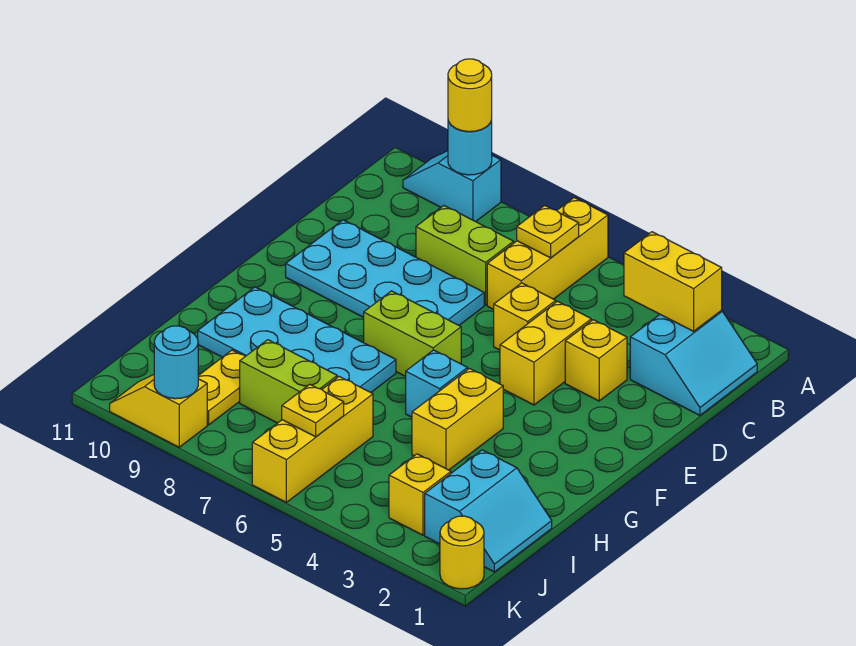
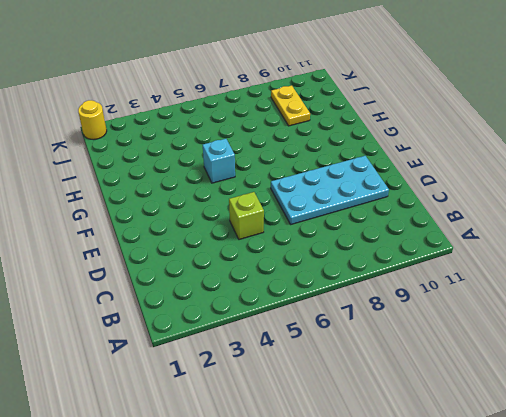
lime brick D5 level 1 -> yellow brick D5 level 1
none -> yellow brick A6:C6 level 1
none -> cyan slope A9:A10 level 1 top 9
none -> cyan slope B1:C2 level 1 top 2

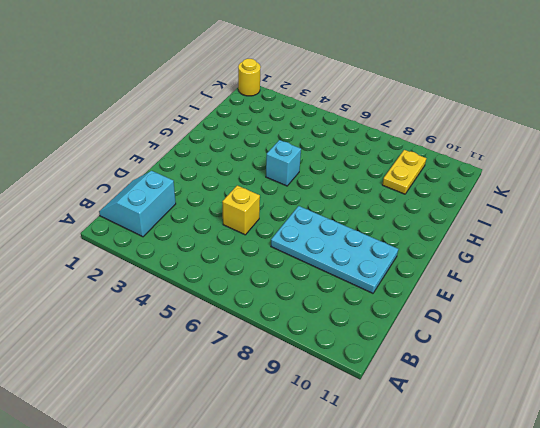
none -> yellow brick A6:C6 level 1
none -> cyan slope A9:A10 level 1 top 9
none -> lime brick C7:C8 level 1

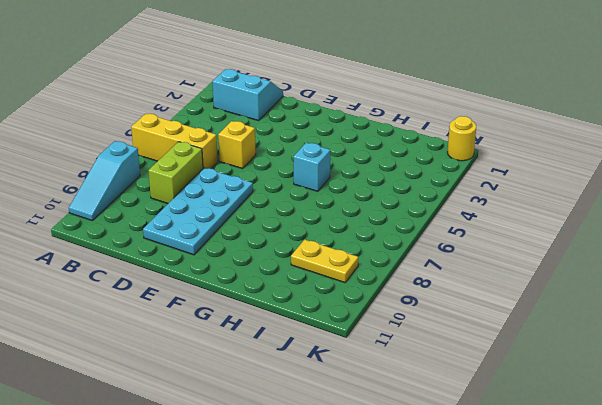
cyan slope A8:A10 level 1 top 8 -> cyan slope A9:A10 level 1 top 9
none -> yellow brick D3 level 1
none -> yellow brick D4:E4 level 1
none -> lime brick F6:F7 level 1

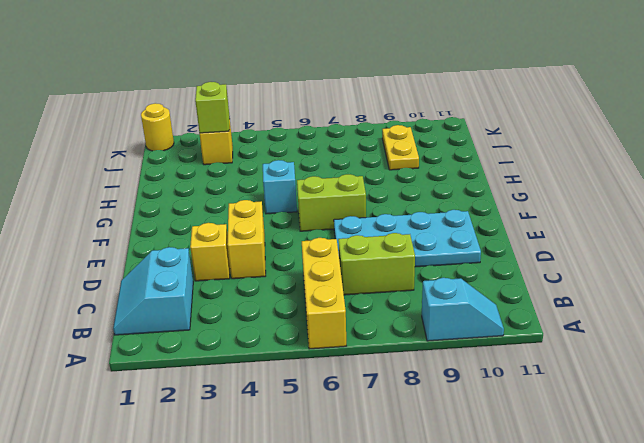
lime brick J3 level 2 -> none
none -> yellow brick D5 level 1
none -> yellow brick G4:H4 level 1
none -> cyan plate G7:H10 level 1

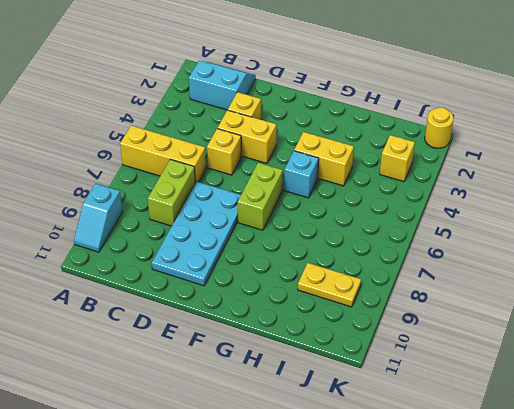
none -> cyan plate G7:H10 level 1
none -> cyan slope I1:J2 level 1 top 2
none -> yellow brick I6:K6 level 1

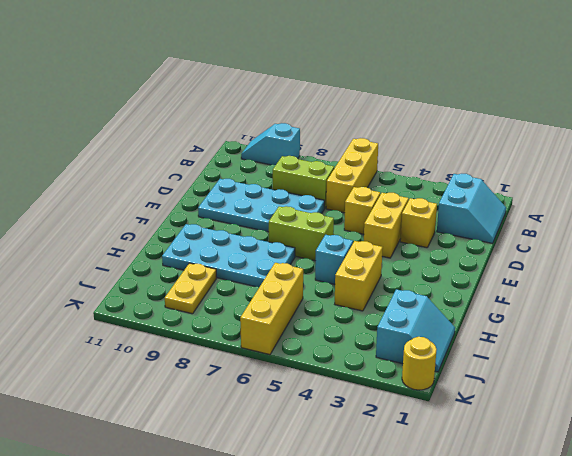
none -> lime brick I7:I8 level 1
none -> yellow brick J3 level 1
none -> yellow slope K9:K10 level 1 top 9

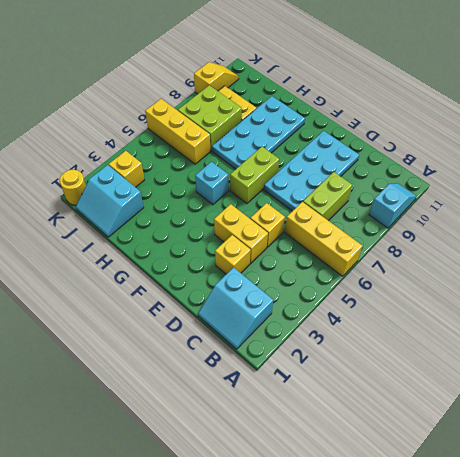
lime brick I7:J8 level 1 -> lime brick I7:I8 level 1
none -> yellow brick G4:H4 level 1
none -> cyan round brick A9 level 2
none -> yellow brick B2:B3 level 2

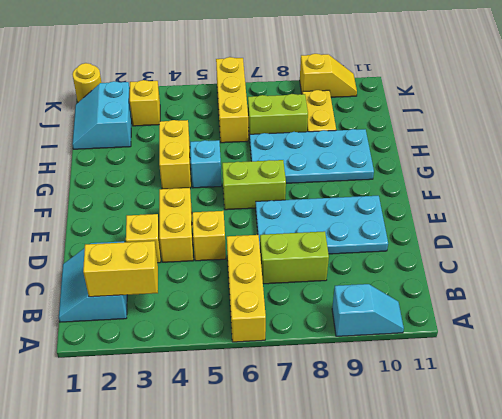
none -> cyan round brick A9 level 2
none -> yellow plate B6 level 2
none -> yellow plate J6 level 2

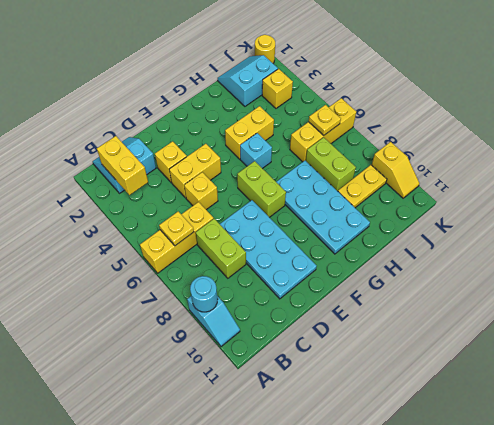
none -> cyan round brick K9 level 2
none -> yellow round brick A9 level 3

